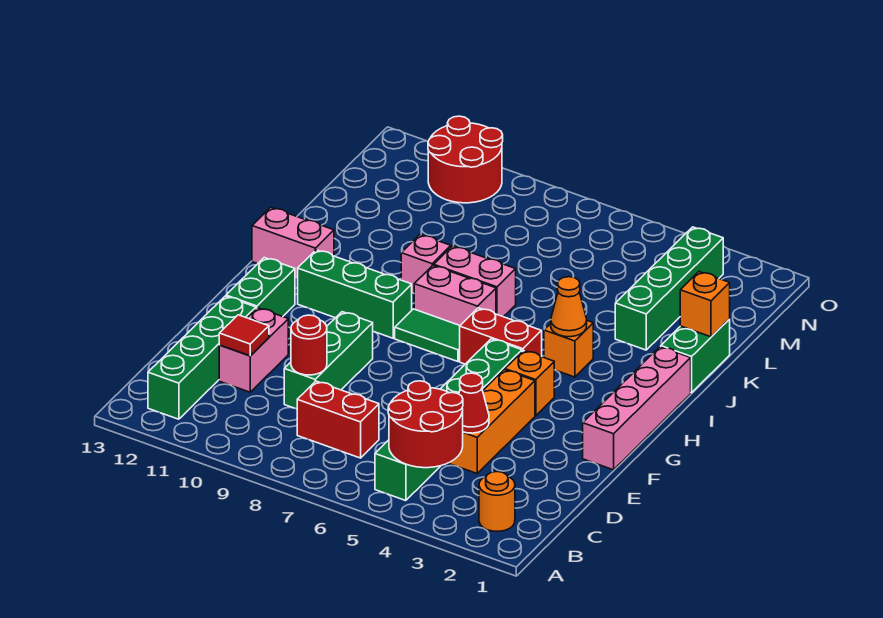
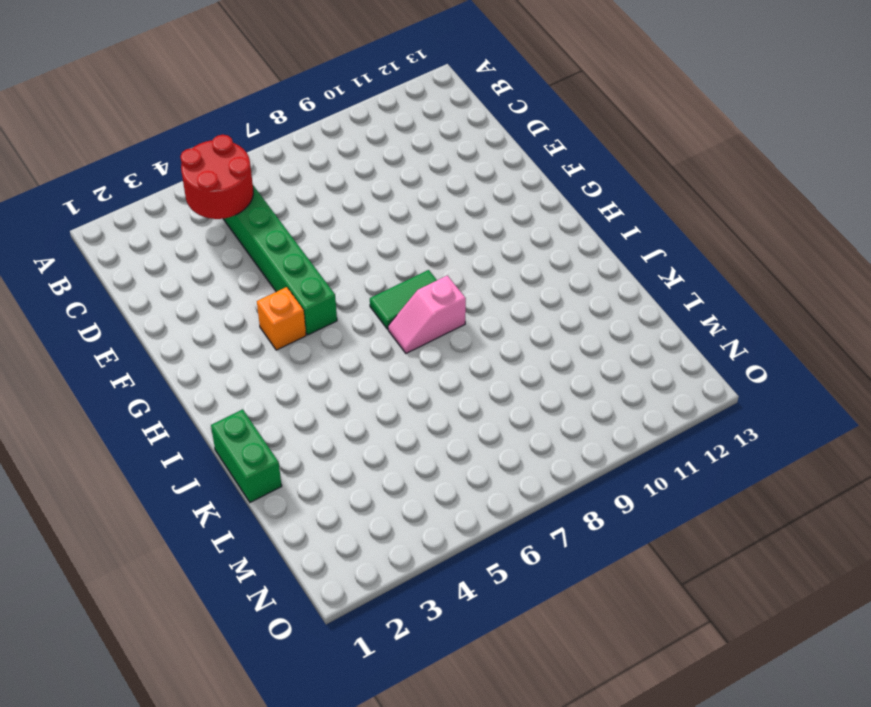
pink slope I7:I8 level 1 top 8 -> pink brick I7:I8 level 1
none -> orange round brick B2 level 1
none -> green brick B12:E12 level 1
none -> red brick C7:C8 level 1

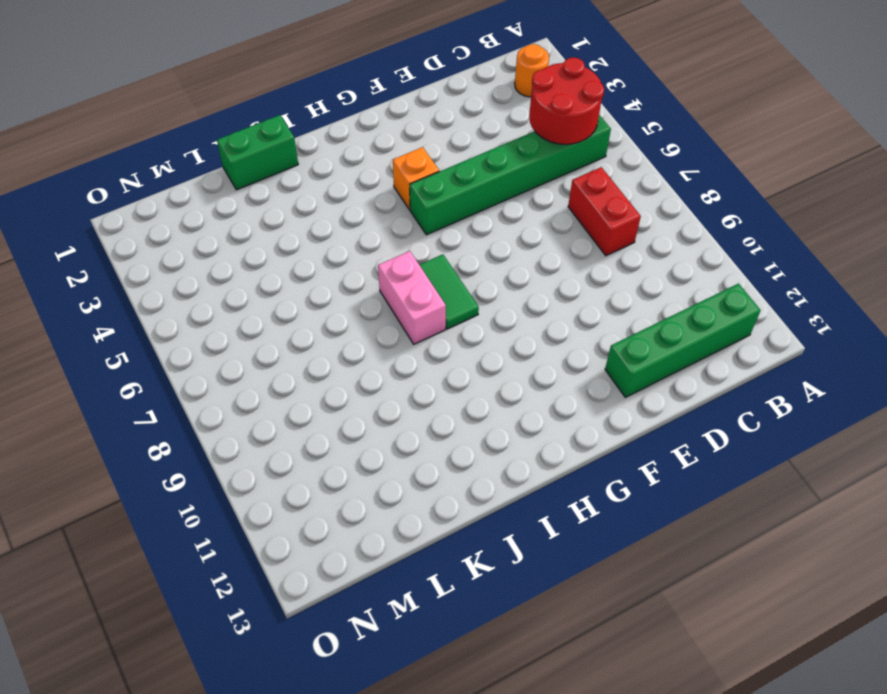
none -> orange brick D4:F4 level 1
none -> green brick D9:F9 level 1
none -> pink brick D11:E11 level 1

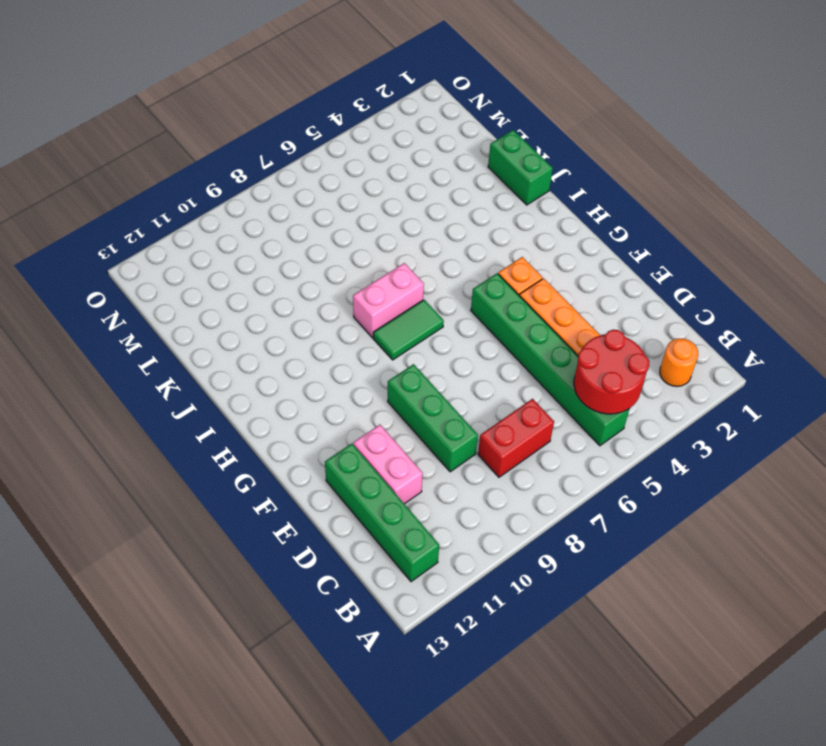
none -> pink brick F1:I1 level 1
none -> green brick F12:G12 level 1
none -> red brick H5:H6 level 1

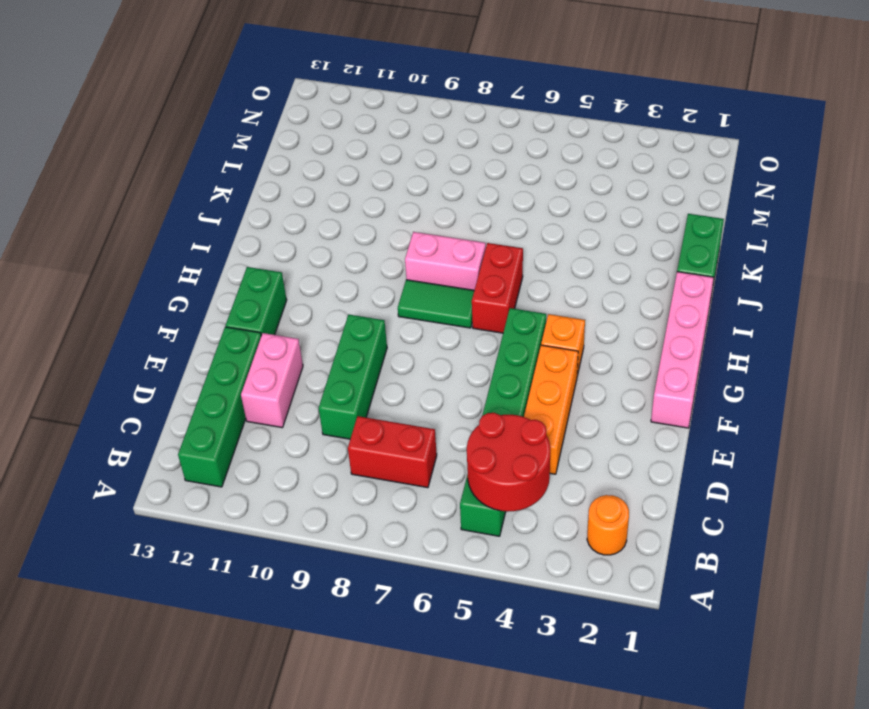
red brick H6:I6 level 1 -> red brick H5:H6 level 1
none -> green brick H9:H11 level 1
none -> orange brick I4 level 1
none -> pink brick I12:I13 level 1

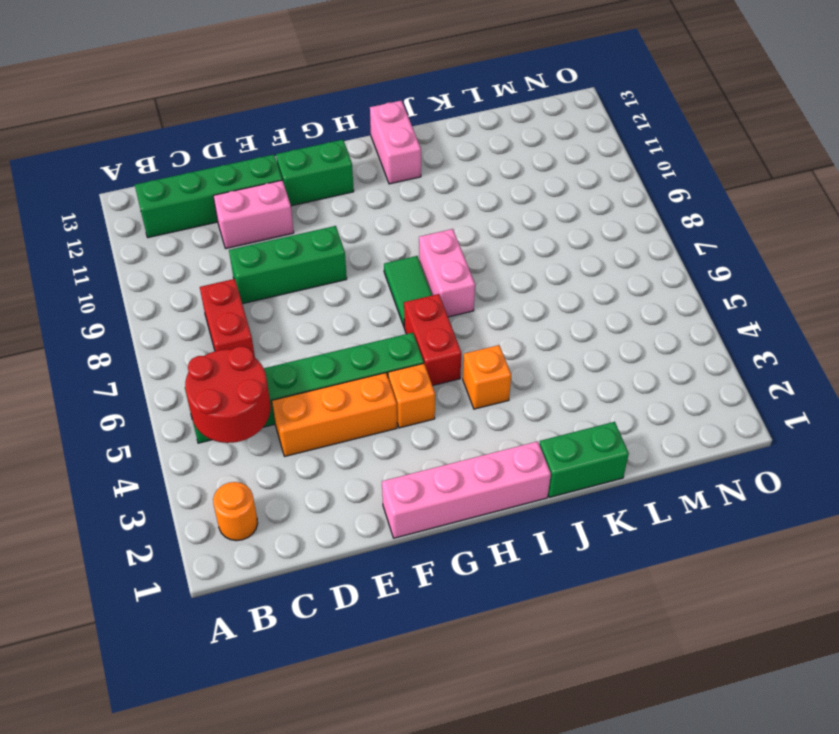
none -> green brick H9:H11 level 1
none -> pink brick J7:J8 level 1
none -> pink brick J9 level 1

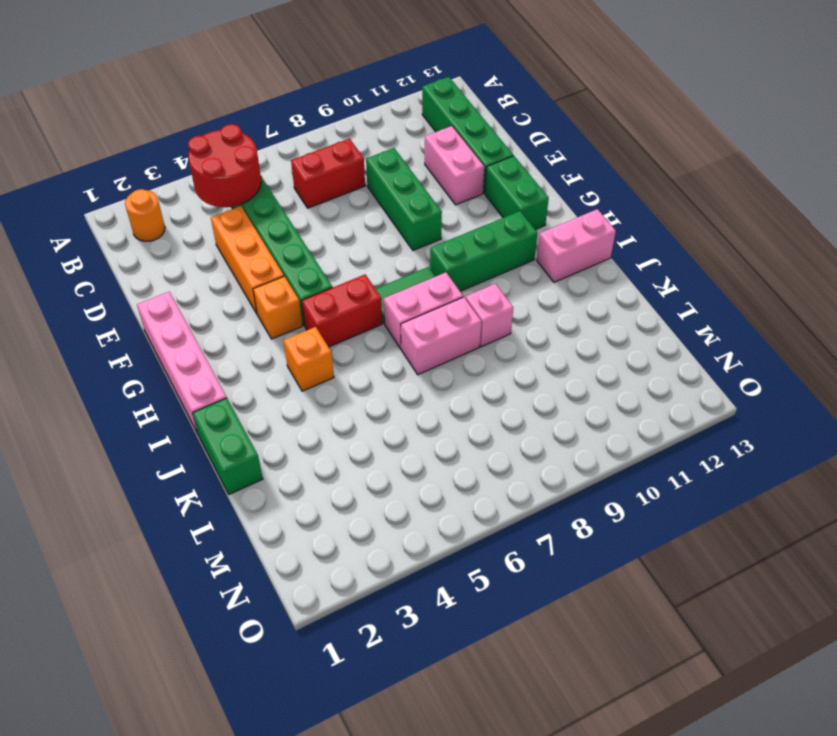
none -> green brick K3:N3 level 1
none -> red round brick N10:O11 level 1
none -> red cone D4 level 2

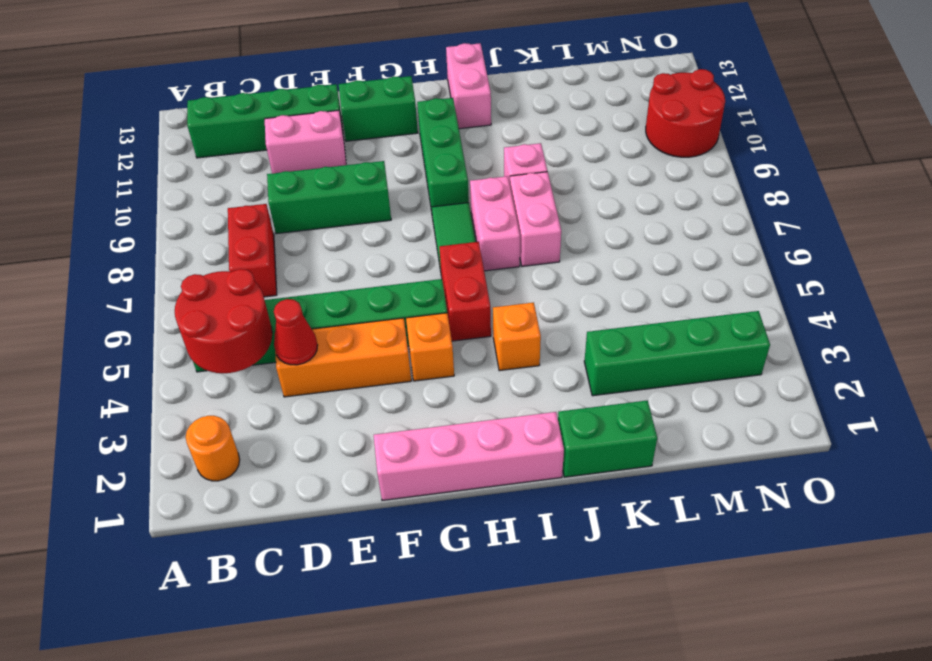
none -> red round brick D9 level 2
none -> red tile D11 level 2
none -> orange cone I4 level 2

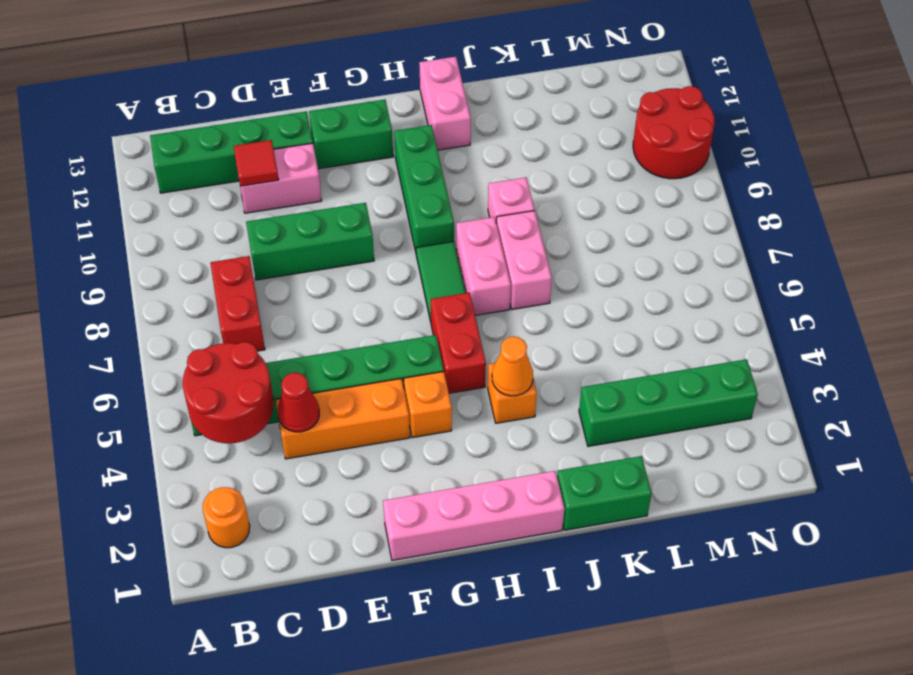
none -> red round brick D9 level 2
none -> orange brick K1 level 2

